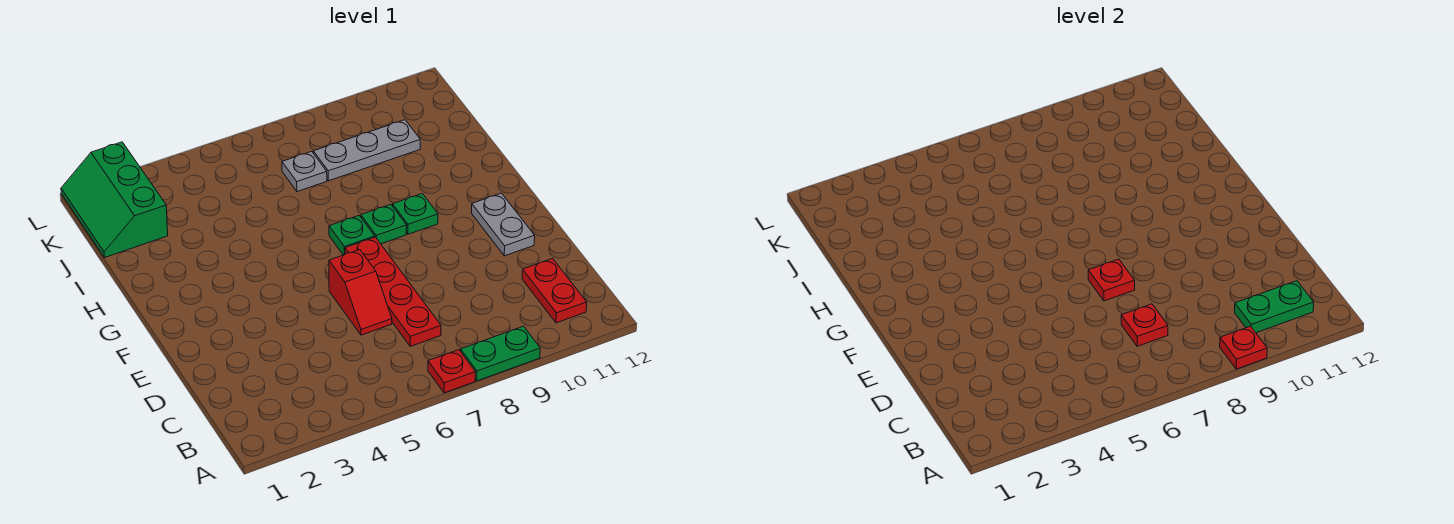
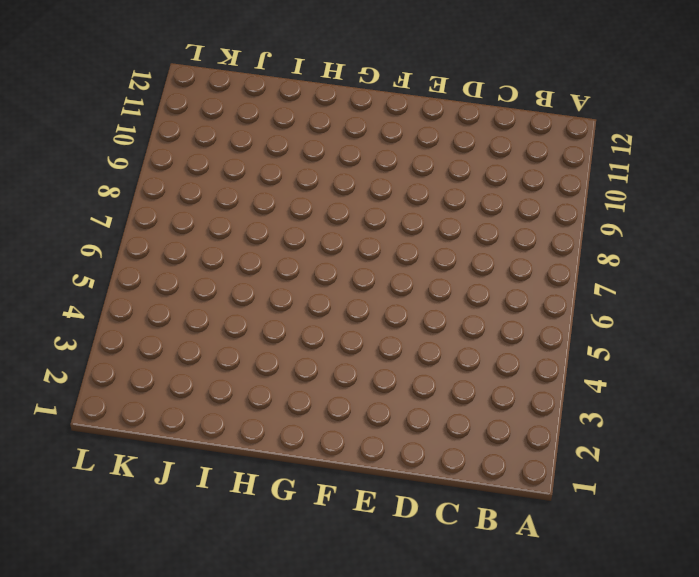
none -> red plate A7 level 1
none -> green plate A8:A9 level 1
none -> red plate B11:C11 level 1

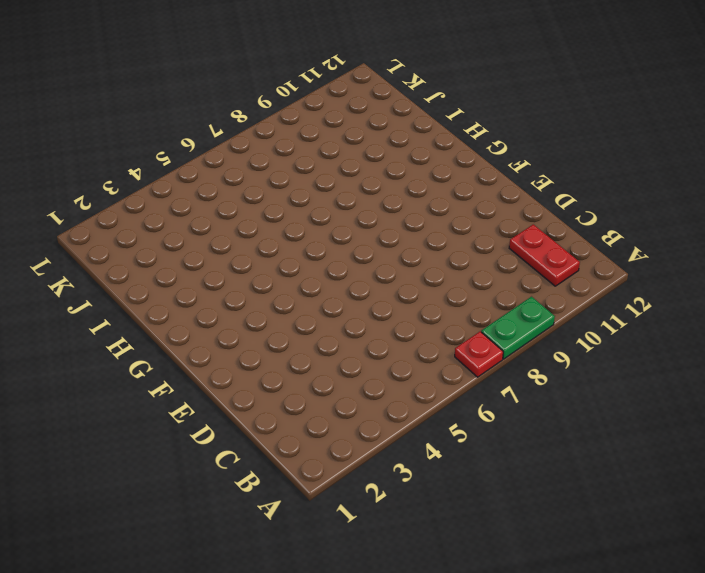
none -> red plate C7:F7 level 1
none -> red slope D6:E6 level 1 top E
none -> grey plate E11:F11 level 1

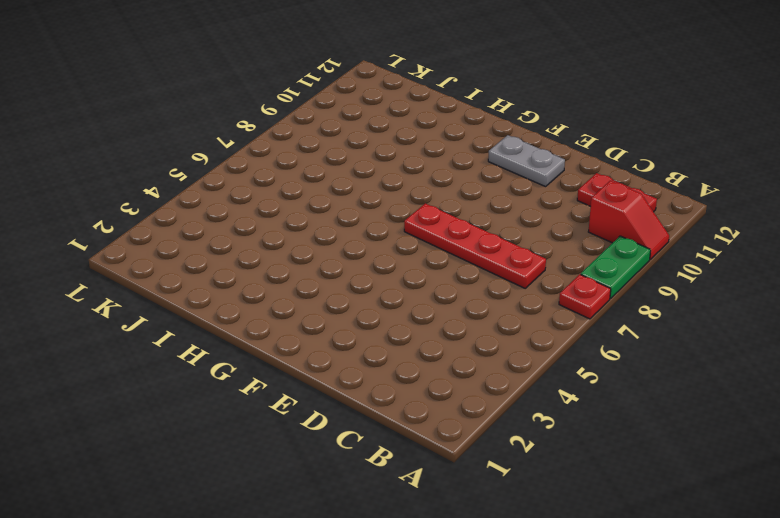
red slope A10:B10 level 1 top B -> red slope D6:E6 level 1 top E
none -> green plate G7 level 1
none -> green plate G8 level 1
none -> green plate G9 level 1

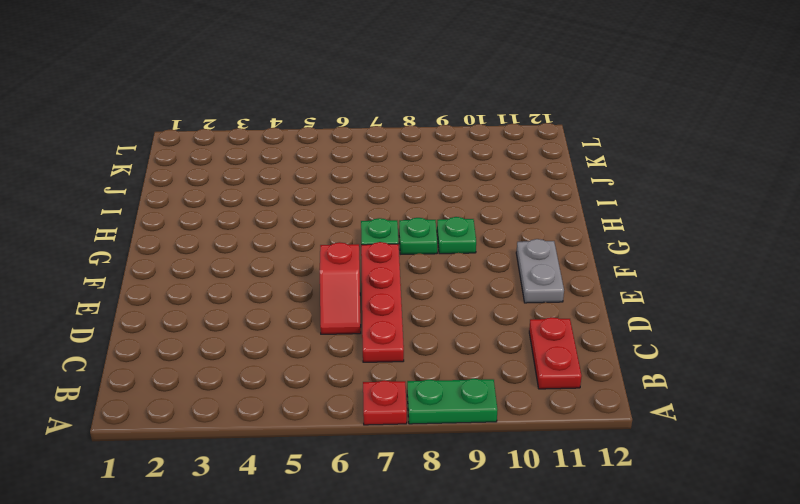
none -> green slope J1:L2 level 1 top 2
none -> grey plate J7 level 1
none -> grey plate J8:J10 level 1

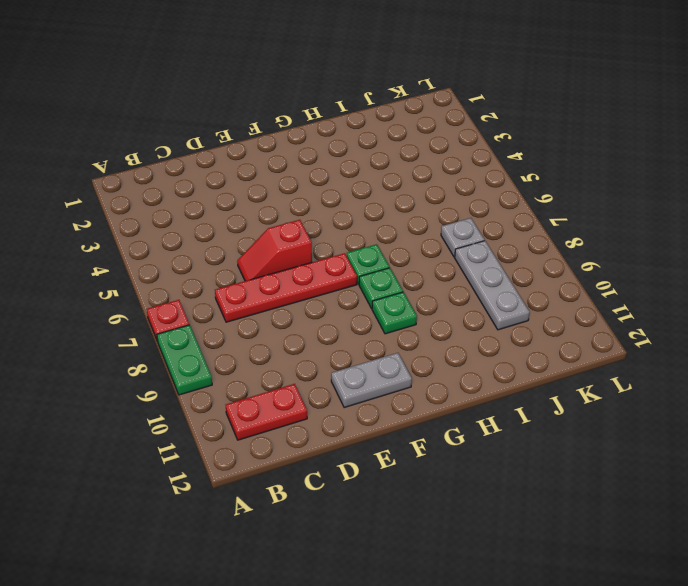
none -> green slope J1:L2 level 1 top 2
none -> red plate A9 level 2
none -> green plate B10:B11 level 2

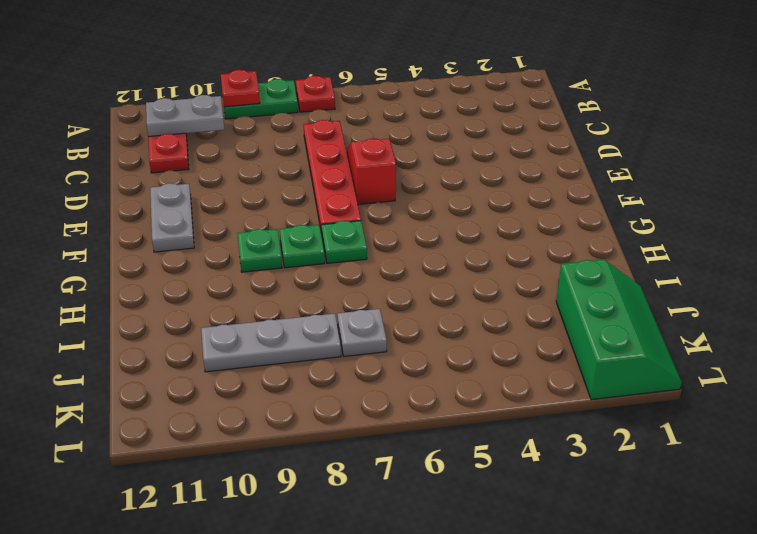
grey plate B10:B11 level 2 -> green plate B10:B11 level 2
none -> red plate C7 level 2
none -> red plate E7 level 2

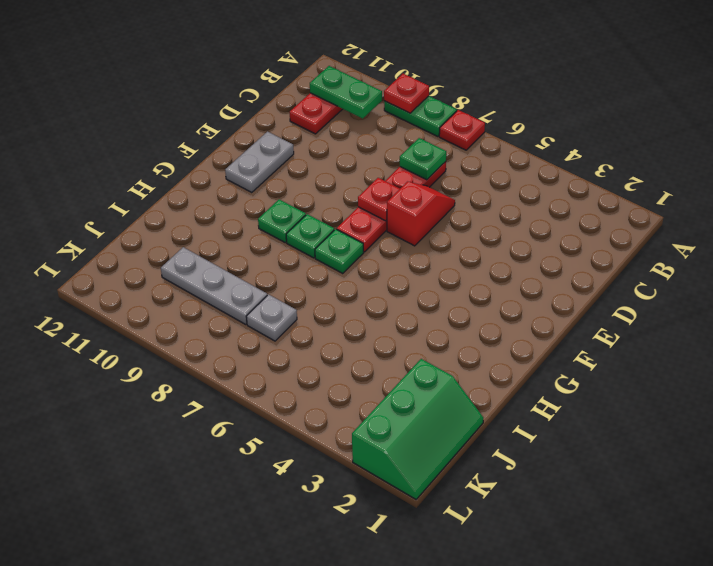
green plate C7 level 2 -> red plate C7 level 2

